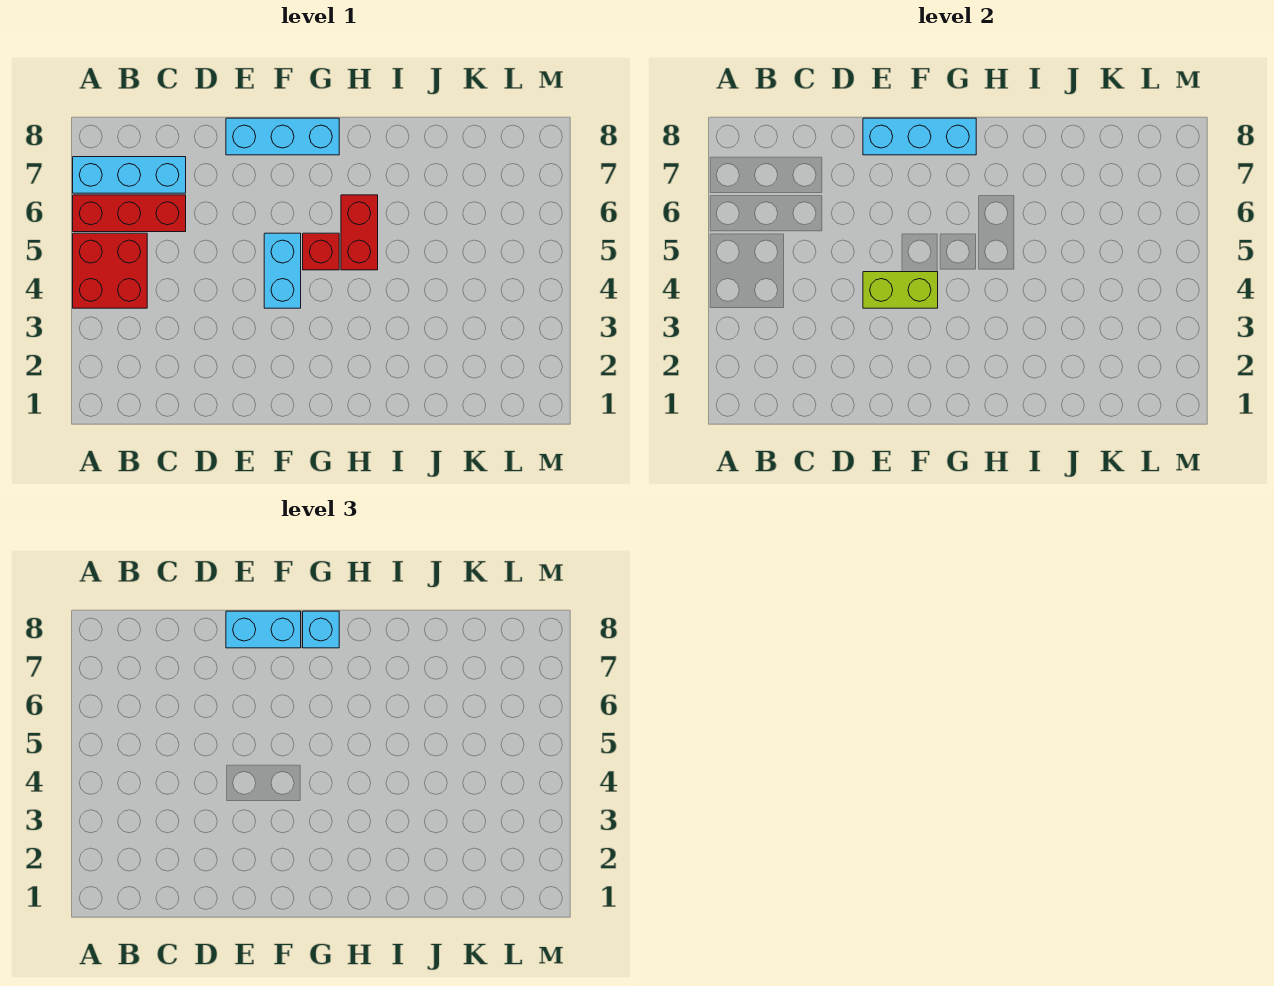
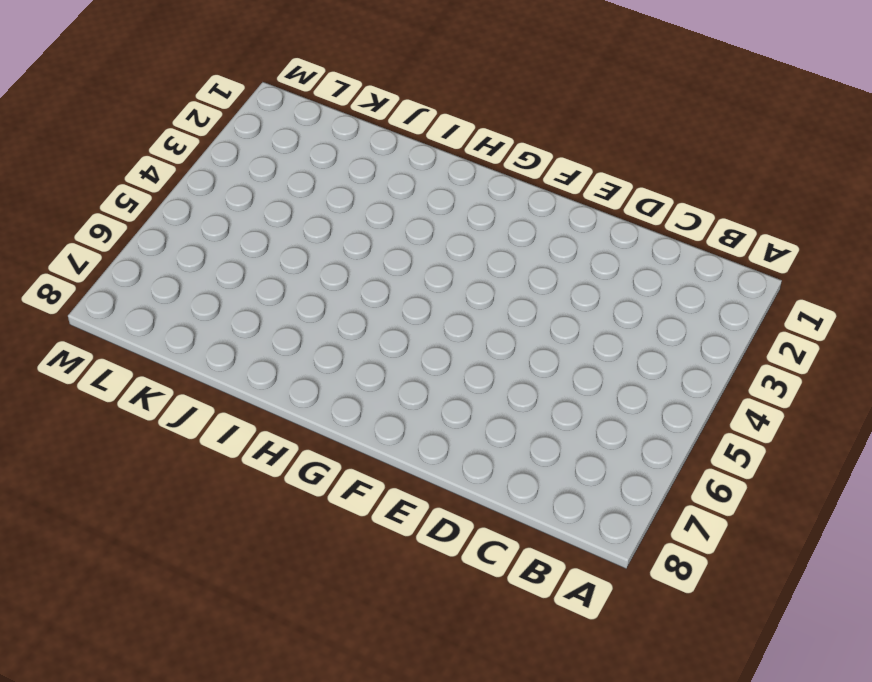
none -> red brick A4:B5 level 1
none -> red brick A6:C6 level 1

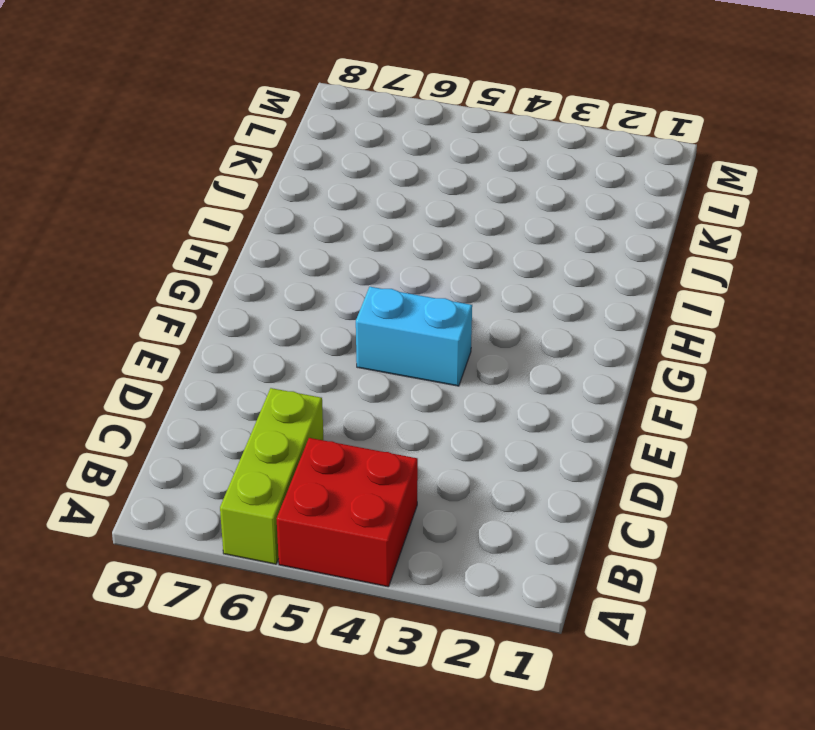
lime brick A6:C6 level 1 -> red brick A6:C6 level 1
none -> cyan brick A7:C7 level 1
none -> cyan brick E8:G8 level 1

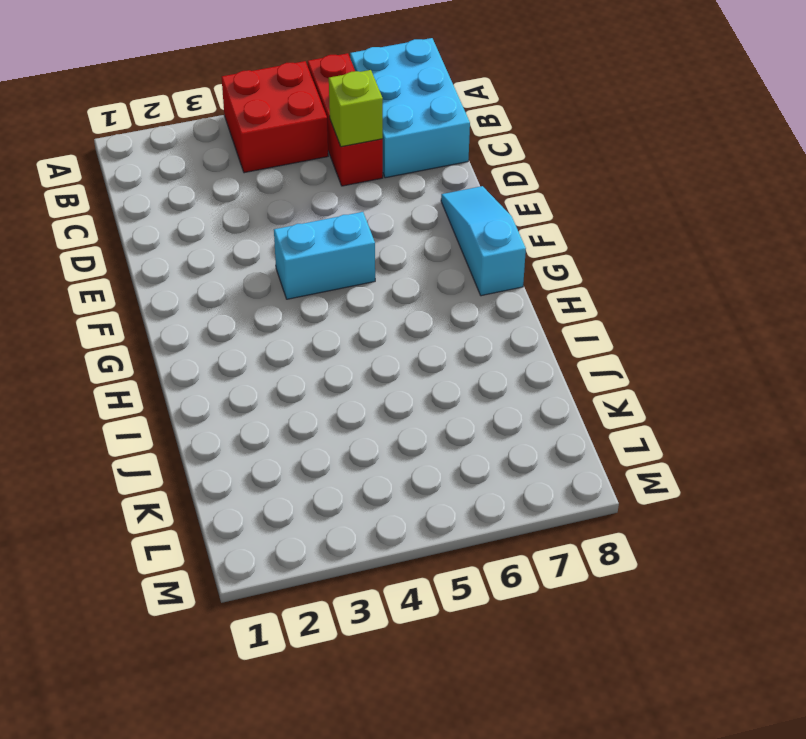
cyan brick A7:C8 level 1 -> cyan brick A7:C7 level 1
lime brick C6 level 2 -> none
cyan slope E8:G8 level 1 top G -> cyan brick E8:G8 level 1
none -> red brick G5 level 1
none -> red brick H5:H6 level 1

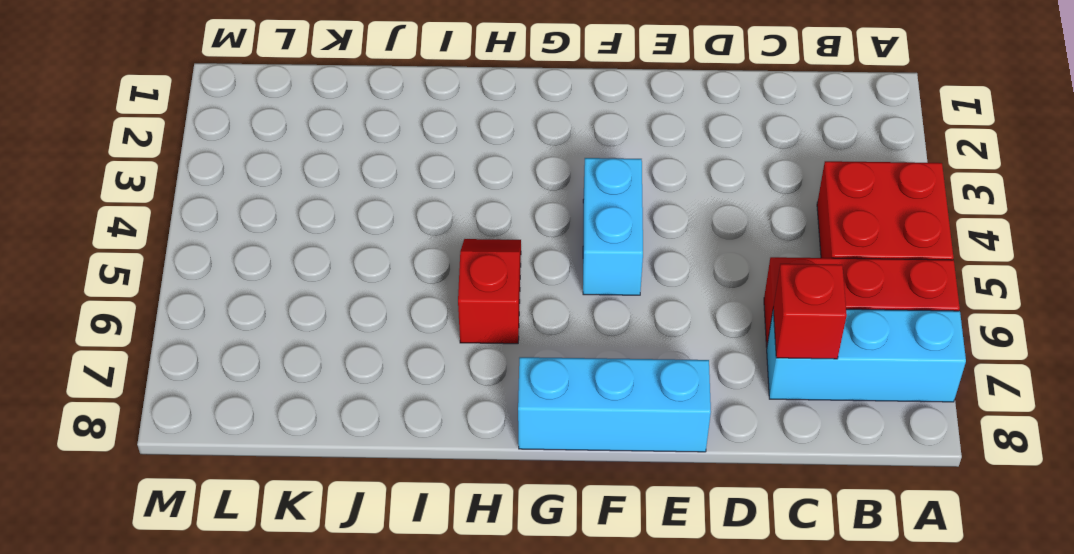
red brick C7 level 2 -> red brick G5 level 1
red slope H5:H6 level 1 top 6 -> red brick H5:H6 level 1
none -> lime brick E4:F4 level 2
none -> cyan brick E8:G8 level 2

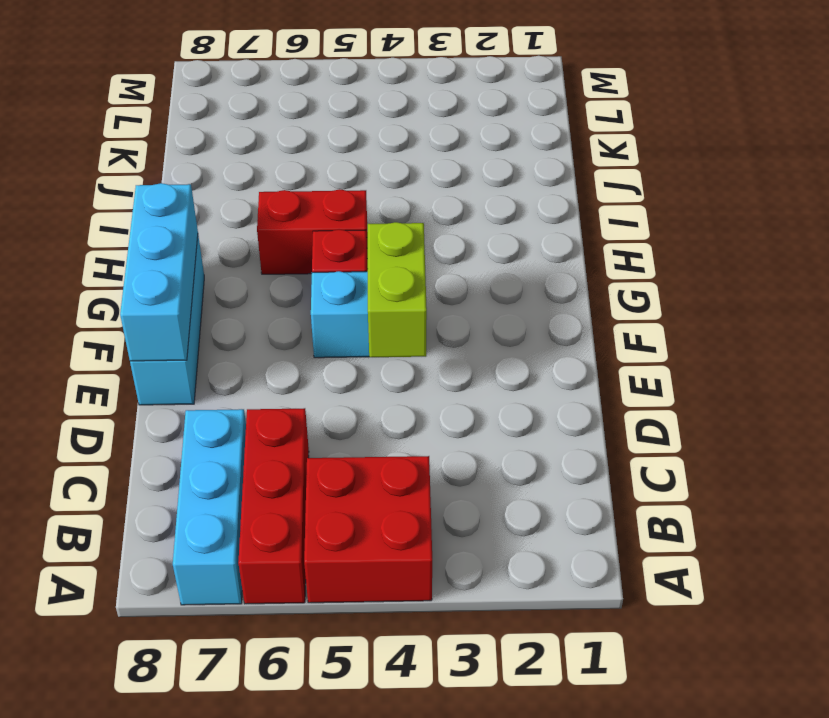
none -> cyan brick E8:F8 level 3
none -> cyan brick G8 level 3

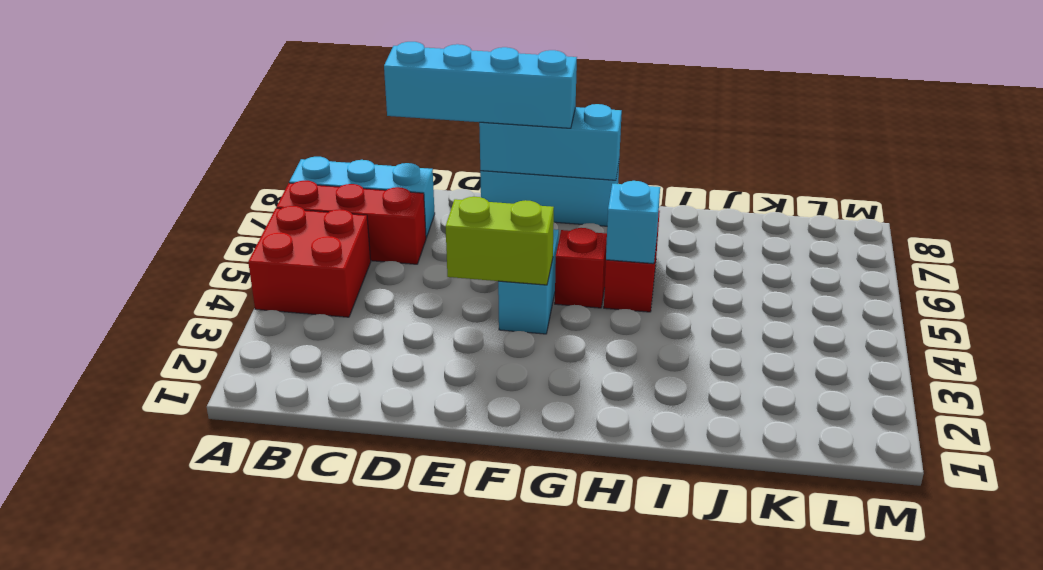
cyan brick C8:F8 level 3 -> cyan brick E8:F8 level 3
cyan brick H5 level 2 -> cyan brick G8 level 3

